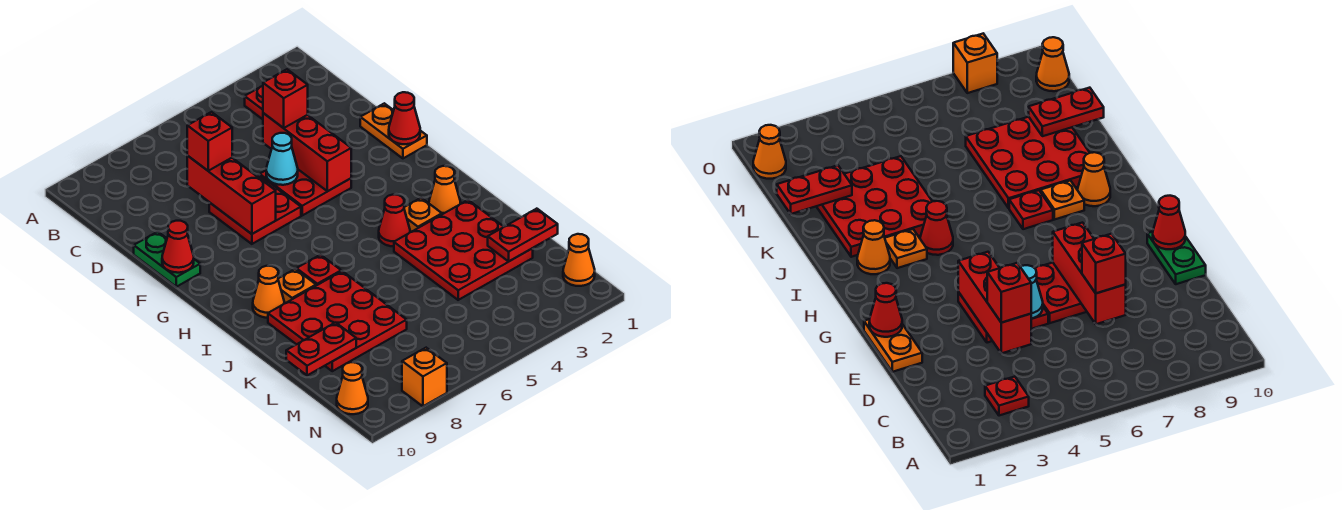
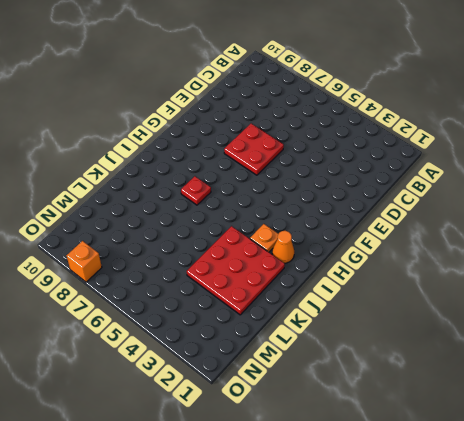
none -> red plate B3 level 1
none -> orange plate E1:F1 level 1
none -> red plate E4:F5 level 1

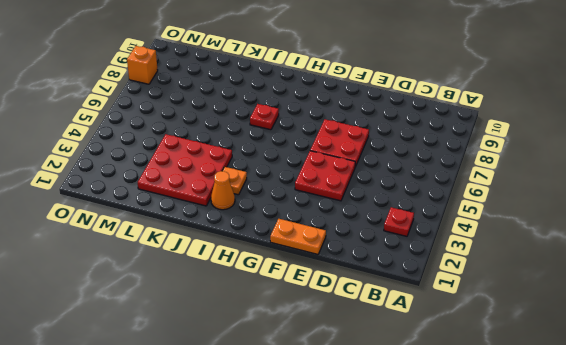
none -> green plate E10:F10 level 1
none -> red cone I4 level 1
none -> orange plate I8 level 1

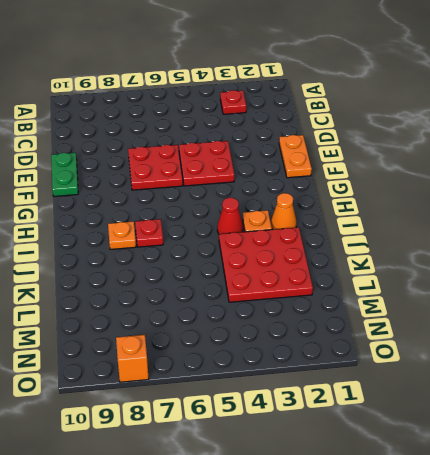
none -> orange cone I9 level 1
none -> red plate J7:L9 level 1
none -> orange cone N1 level 1

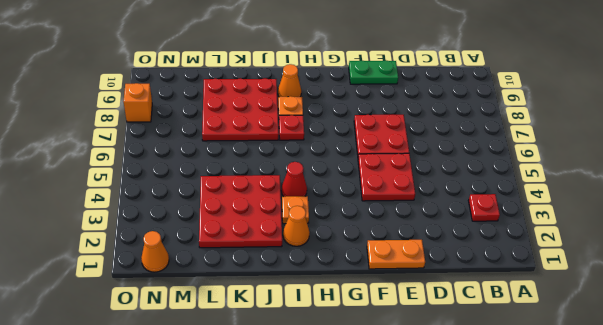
none -> orange cone N10 level 1
none -> red brick D4:F4 level 2
none -> red brick D7:F7 level 2

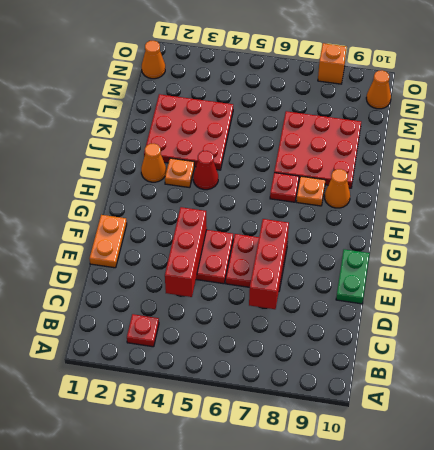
none -> cyan cone E5 level 2
none -> red cone F1 level 2
none -> red cone F10 level 2

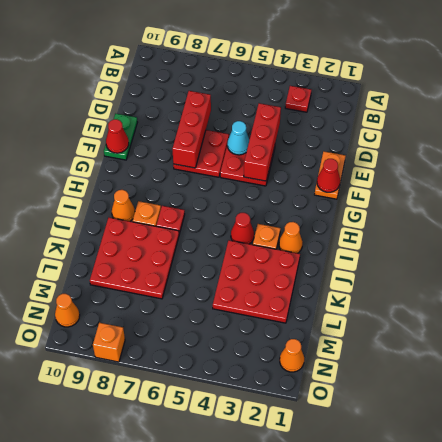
none -> red plate L1:L2 level 2
none -> red plate L9:L10 level 2
none -> red brick D4 level 3

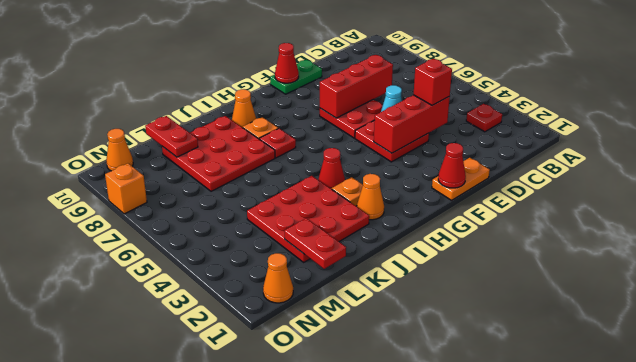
none -> red brick D7 level 3

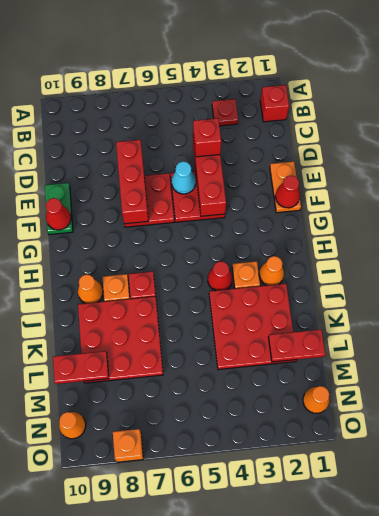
red brick B1 level 1 -> red brick D7 level 3

